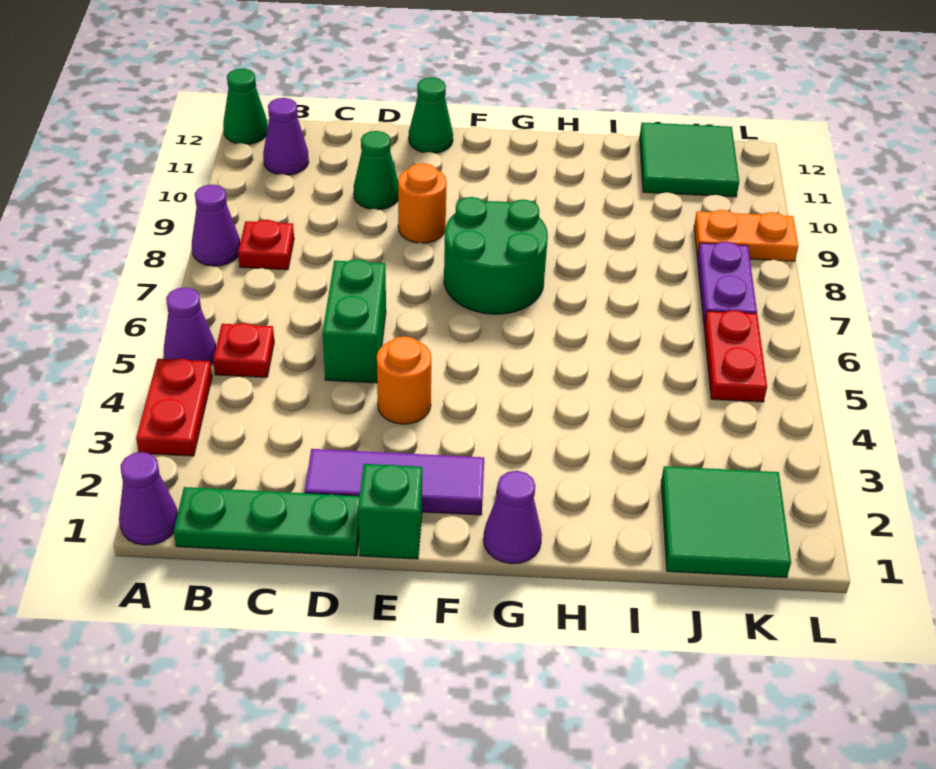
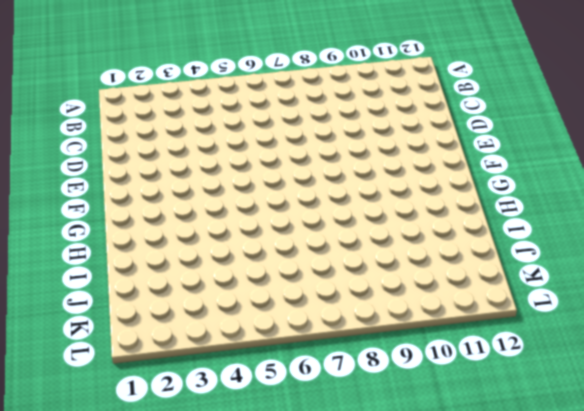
none -> purple cone A1 level 1
none -> red plate A3:A4 level 1
none -> purple cone A5 level 1

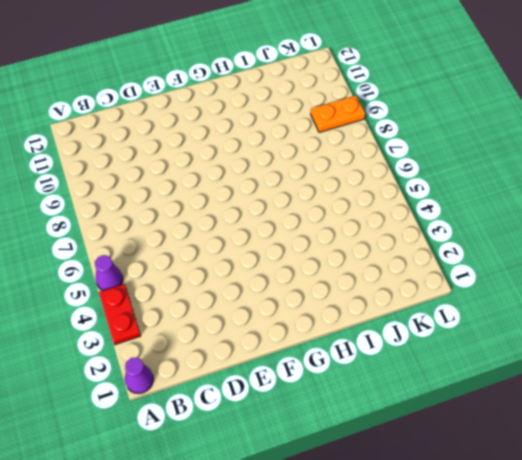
none -> purple cone A8 level 1
none -> green cone A12 level 1
none -> green plate B1:D1 level 1

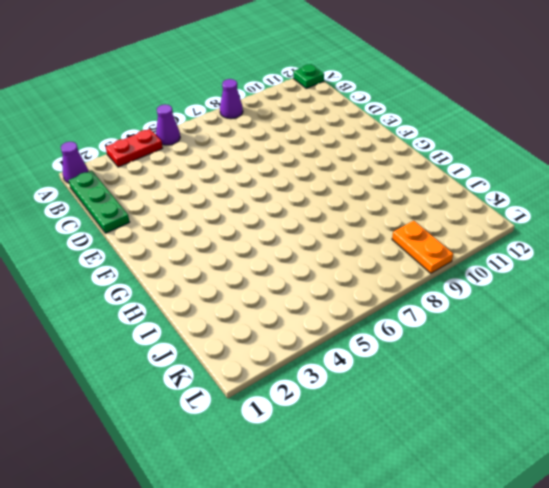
green plate A12 level 1 -> green cone A12 level 1
none -> red plate B5 level 1
none -> red plate B8 level 1
none -> purple cone B11 level 1

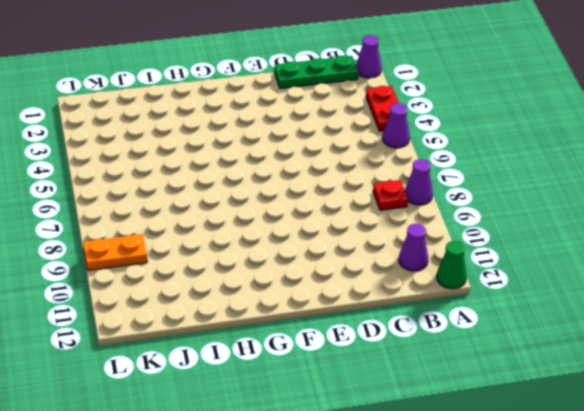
none -> red plate B5 level 1
none -> purple tile D2:F2 level 1
none -> green brick D5:D6 level 1

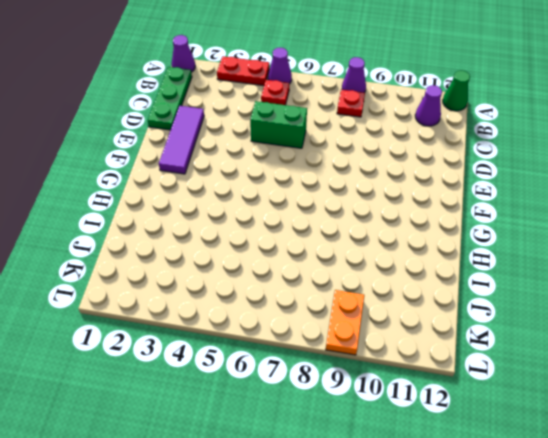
none -> green cone D10 level 1
none -> green brick E1 level 1
none -> orange round brick E4 level 1

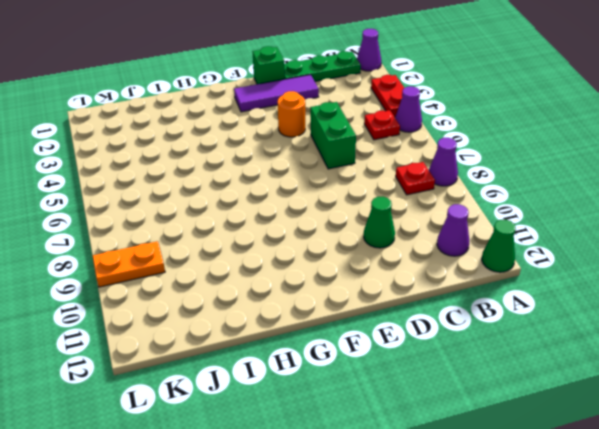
none -> orange round brick E9 level 1
none -> green cone E12 level 1
none -> green round brick F7:G8 level 1

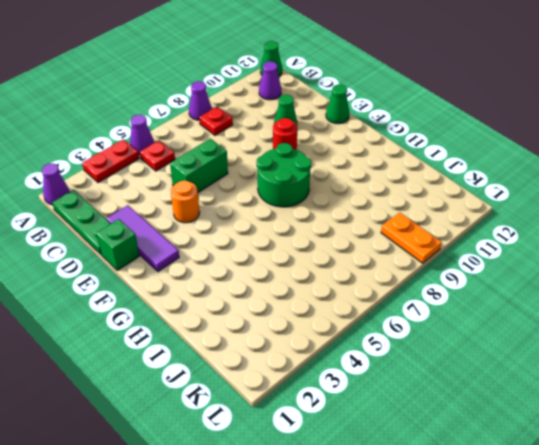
red round brick E9 level 1 -> orange round brick E9 level 1
none -> purple cone G1 level 1
none -> green tile J1:K2 level 1
none -> green tile J11:K12 level 1

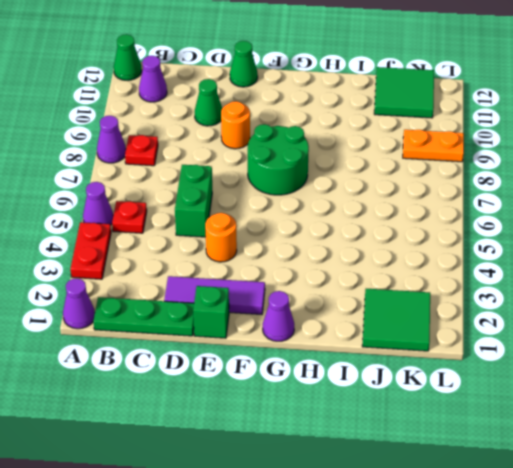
none -> red plate K5:K6 level 1
none -> purple plate K7:K8 level 1

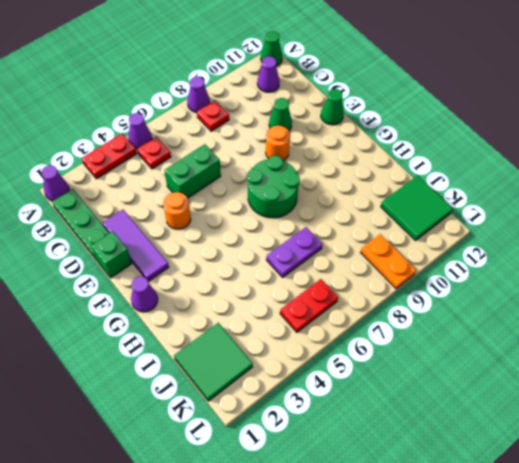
purple plate I6:I7 level 1 -> purple plate K7:K8 level 1

